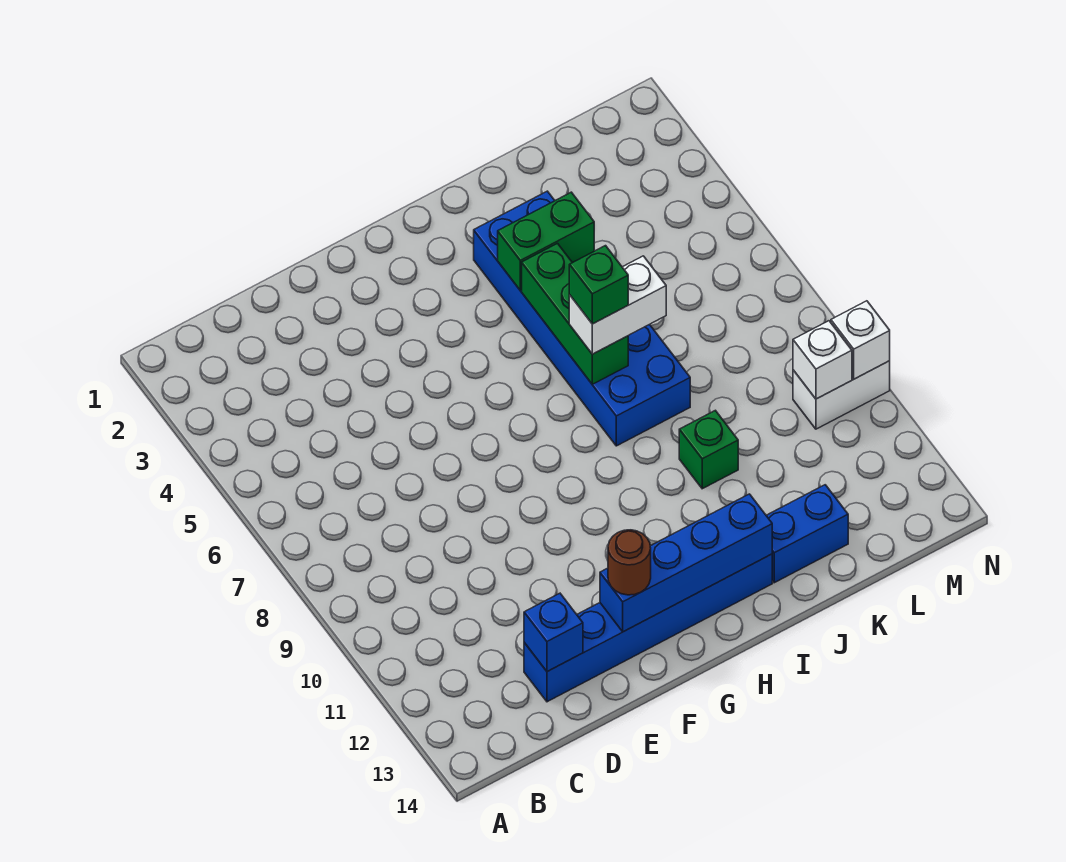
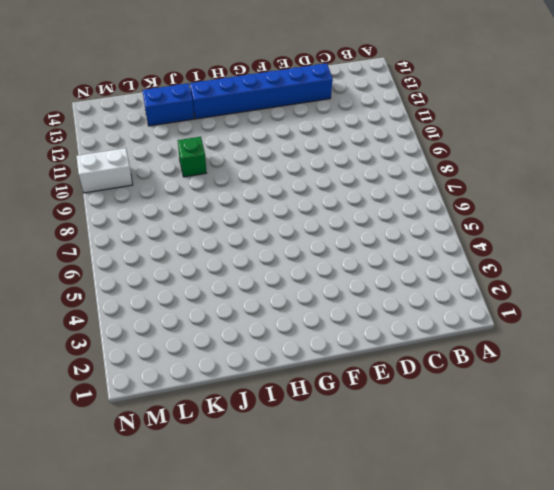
none -> blue brick I3:J8 level 1
none -> blue brick D13 level 2
none -> blue brick F13:I13 level 2

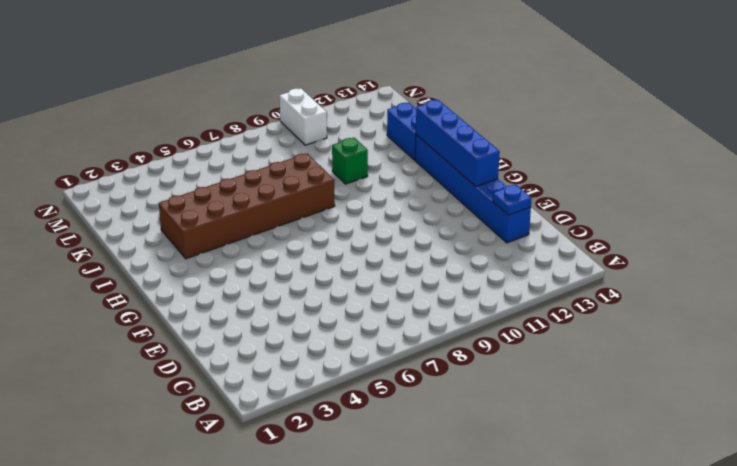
blue plate D13 level 2 -> blue brick D13 level 2
brown brick I3:J8 level 1 -> blue brick I3:J8 level 1
none -> green brick I4:J4 level 2
none -> green brick I5:I7 level 2
none -> white brick M10 level 2

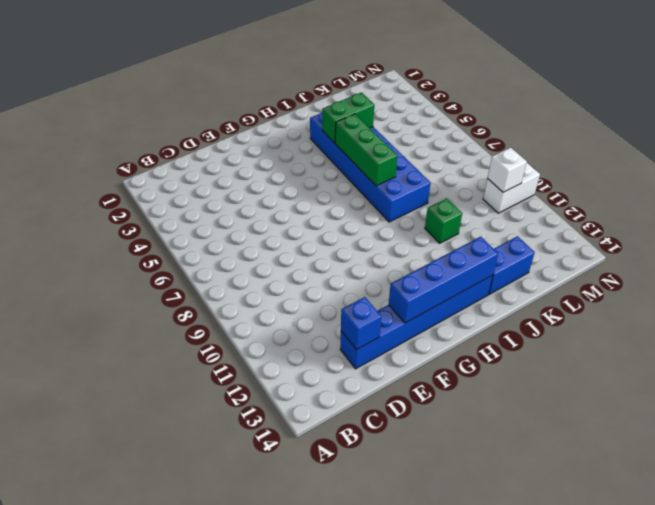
none -> white brick N10 level 2
none -> brown round brick F13 level 3
none -> white brick I7:J7 level 3

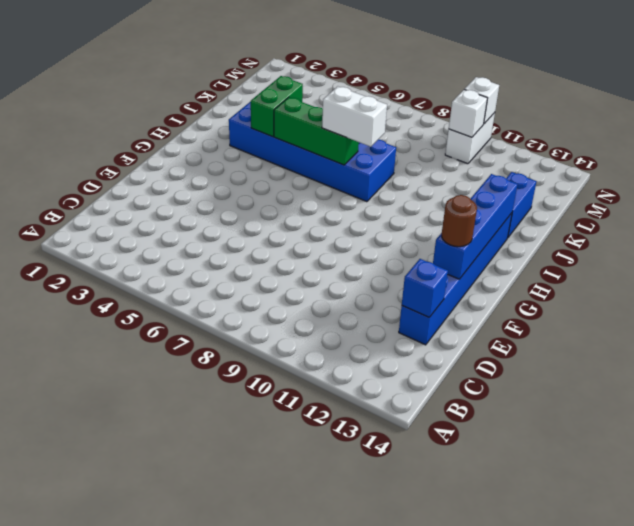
white brick I7:I8 level 3 -> white brick I7:J7 level 3
none -> green brick J10 level 1
none -> green brick I7 level 4

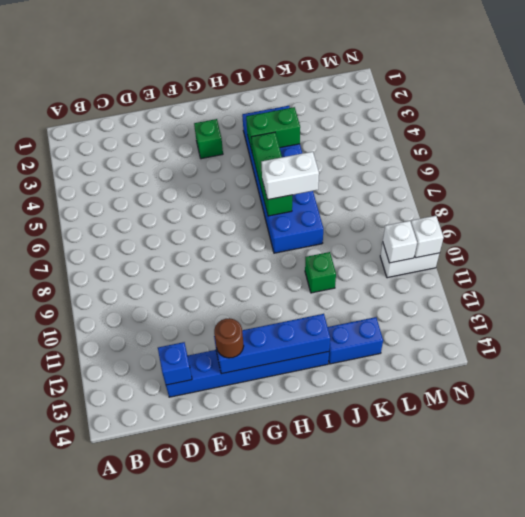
green brick G3 level 1 -> green brick I7 level 4

